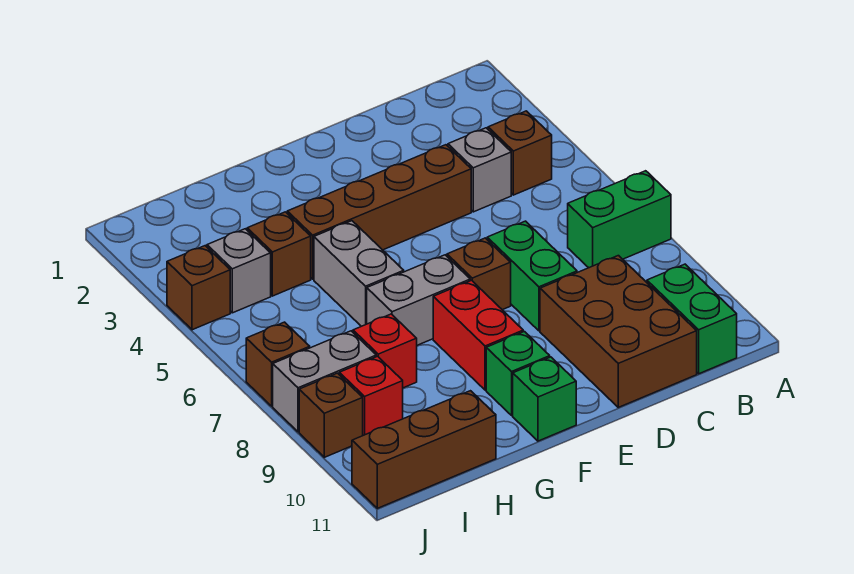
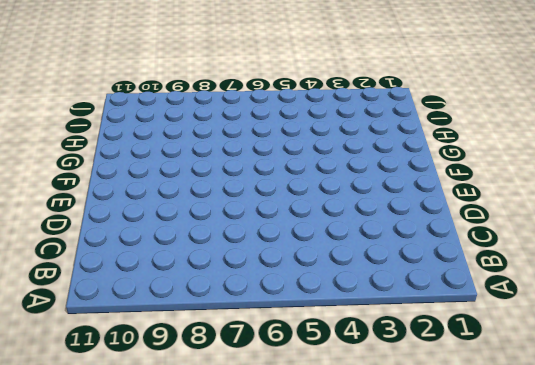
none -> green brick A7:B7 level 1
none -> brown brick B4 level 1
none -> green brick B10:B11 level 1

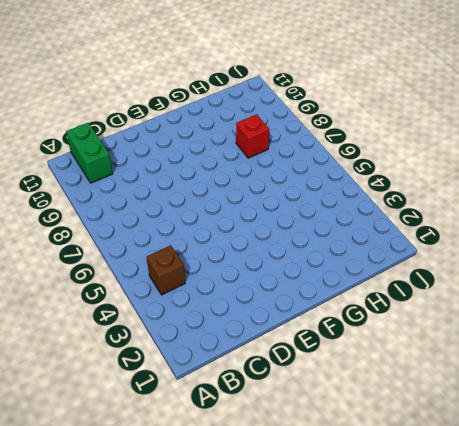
none -> green brick A7:B7 level 1
none -> grey brick C4 level 1
none -> brown brick C9:D11 level 1

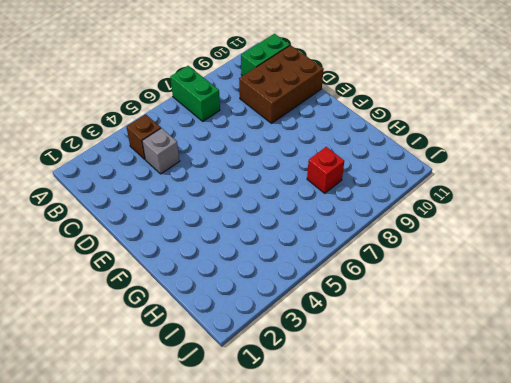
none -> brown brick D4:G4 level 1
none -> green brick D7:D8 level 1
none -> brown brick E7 level 1

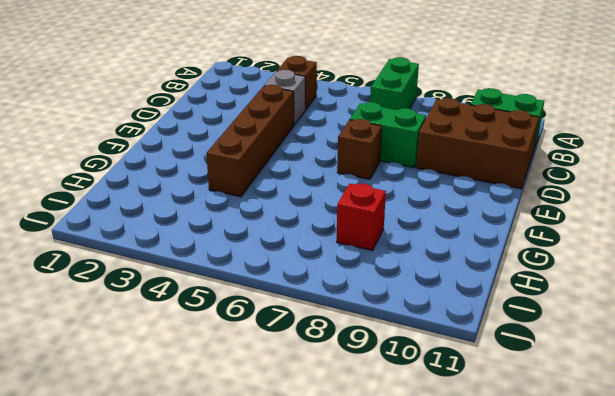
none -> grey brick F7:G7 level 1
none -> red brick F8:F9 level 1
none -> green brick F10 level 1

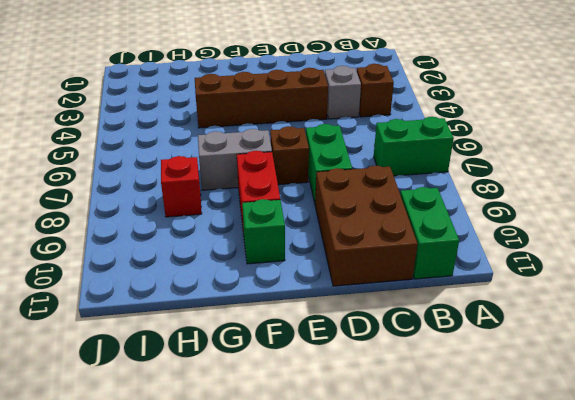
none -> green brick F11 level 1
none -> grey brick G5:G6 level 1
none -> brown brick H4 level 1

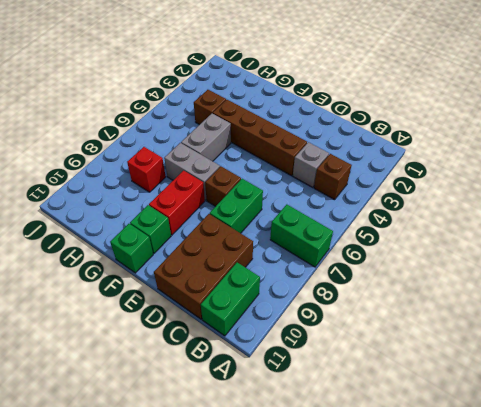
none -> brown brick H11:J11 level 1
none -> grey brick I4 level 1
none -> grey brick I8:J8 level 1

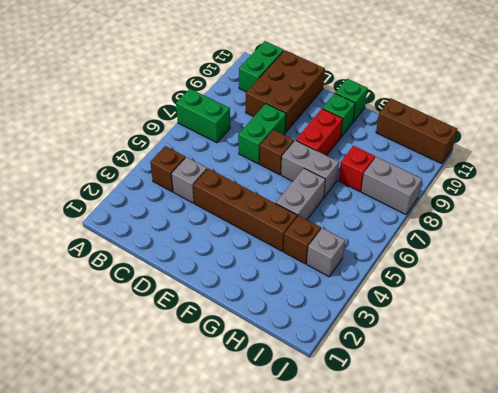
none -> red brick I9 level 1
none -> brown brick J4 level 1
none -> brown brick J7 level 1

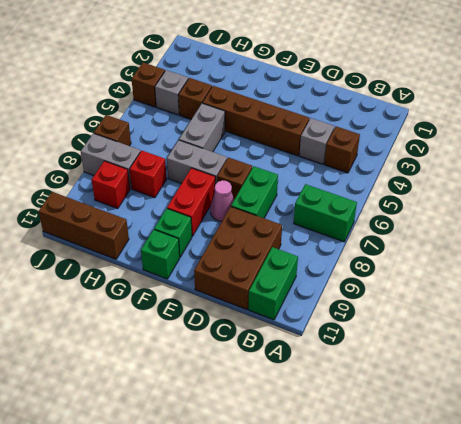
pink cone E8 level 1 -> none
none -> brown brick J9 level 1

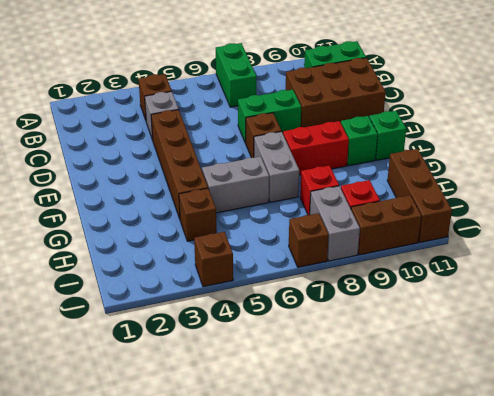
brown brick J9:J10 level 1 -> brown brick J9 level 1
none -> grey brick I4 level 1

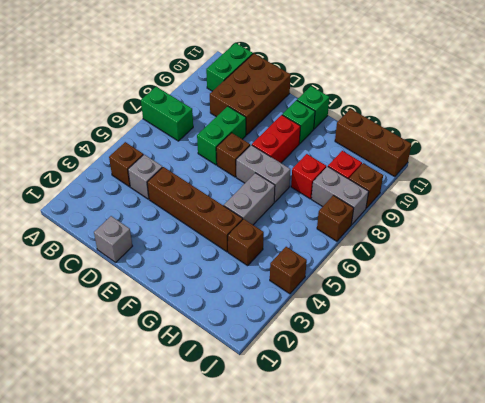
grey brick D1 level 1 -> grey brick I4 level 1

